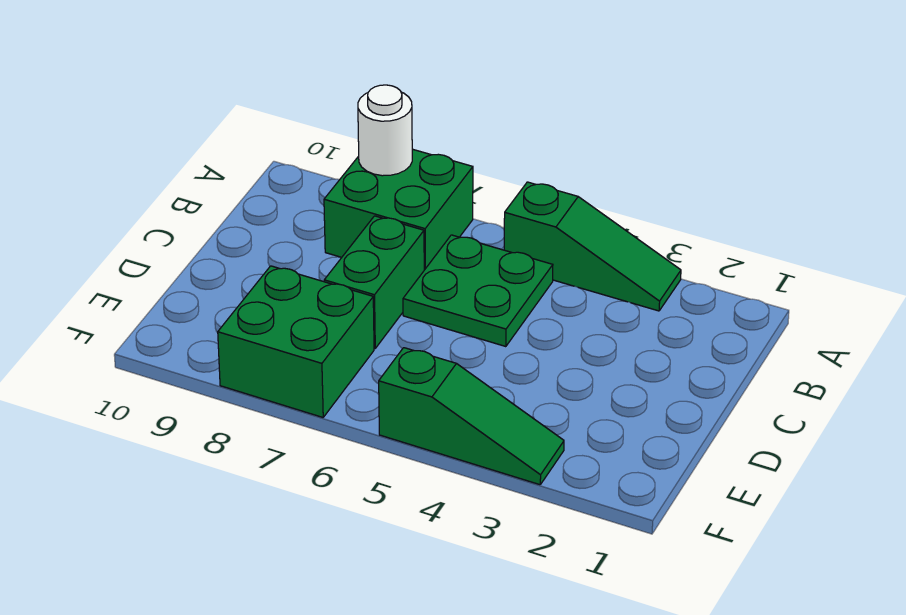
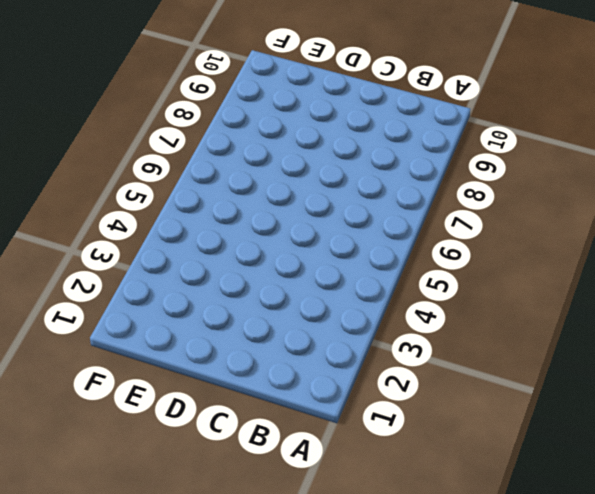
none -> green slope A3:A5 level 1 top 5
none -> green brick A7:B8 level 1

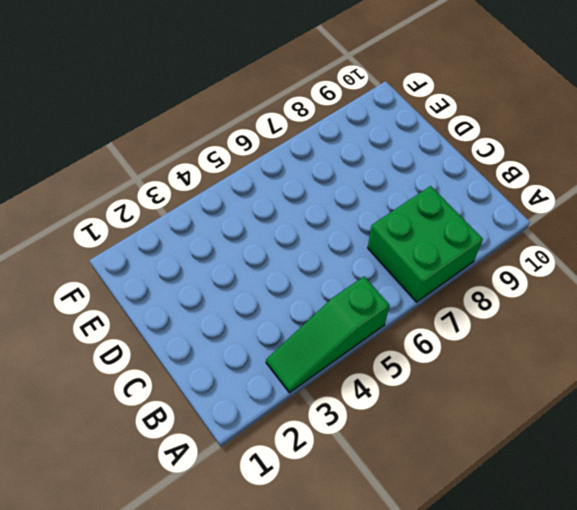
none -> green plate B5:C6 level 1
none -> green brick C7:D7 level 1

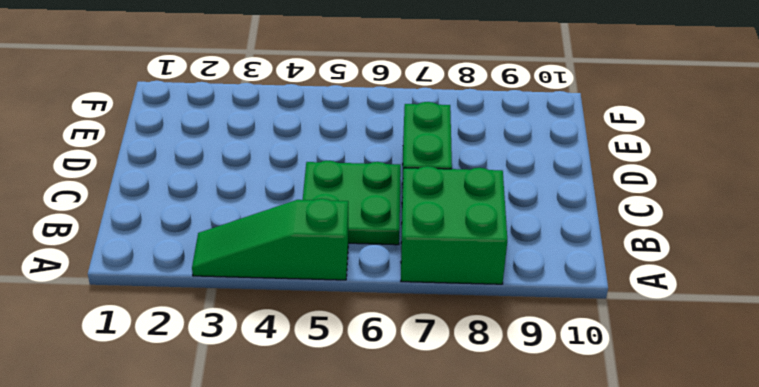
none -> green brick E7:F8 level 1
none -> green slope F3:F5 level 1 top 5

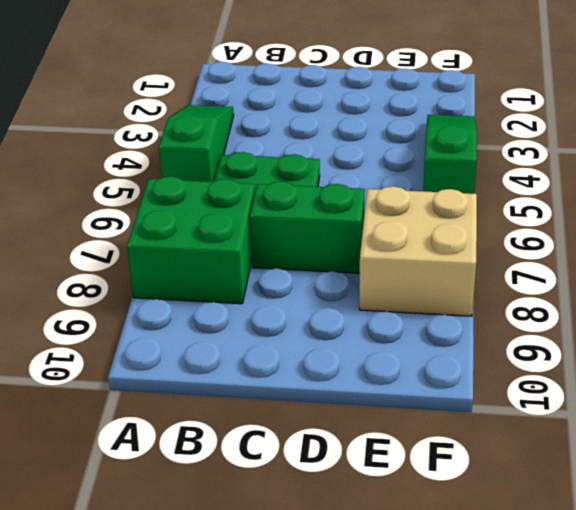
tan brick E7:F8 level 1 -> green brick E7:F8 level 1
none -> white round brick A8 level 2

